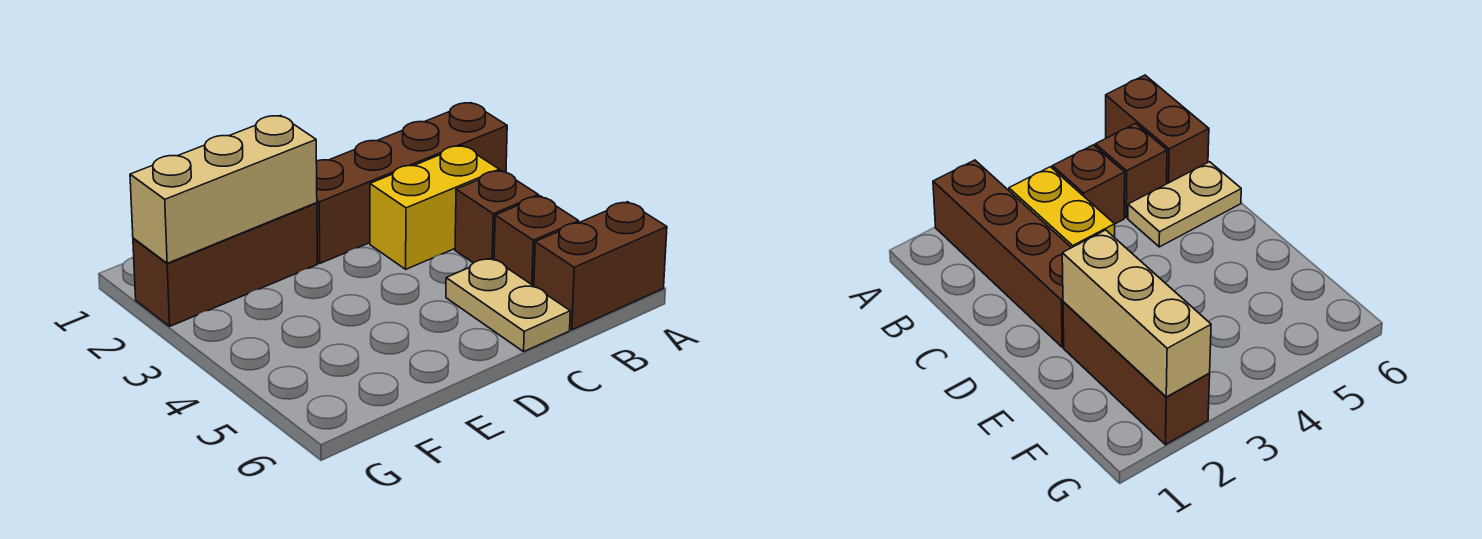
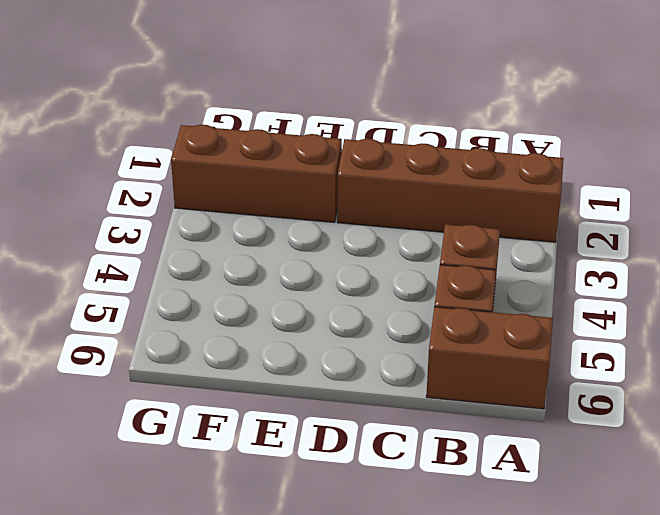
none -> yellow brick B3:C3 level 1
none -> tan plate C5:C6 level 1

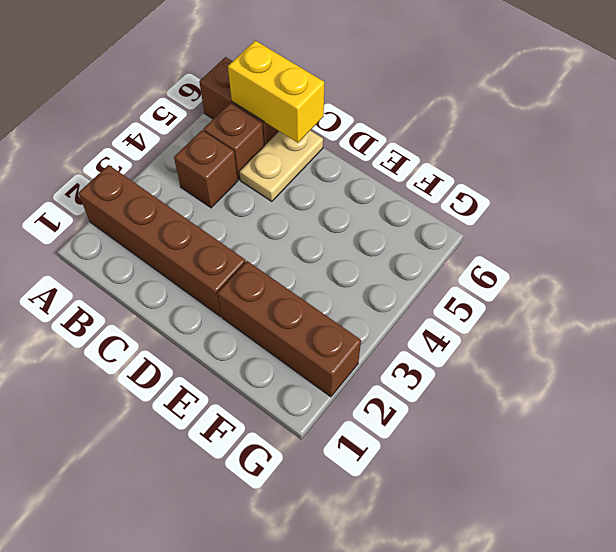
yellow brick B6:C6 level 2 -> yellow brick B3:C3 level 1
none -> tan brick E2:G2 level 2

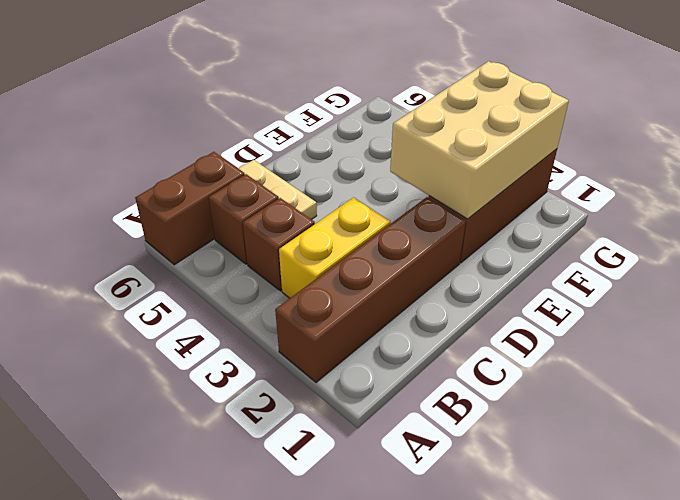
tan brick E2:G3 level 2 -> tan brick E2:G2 level 2

